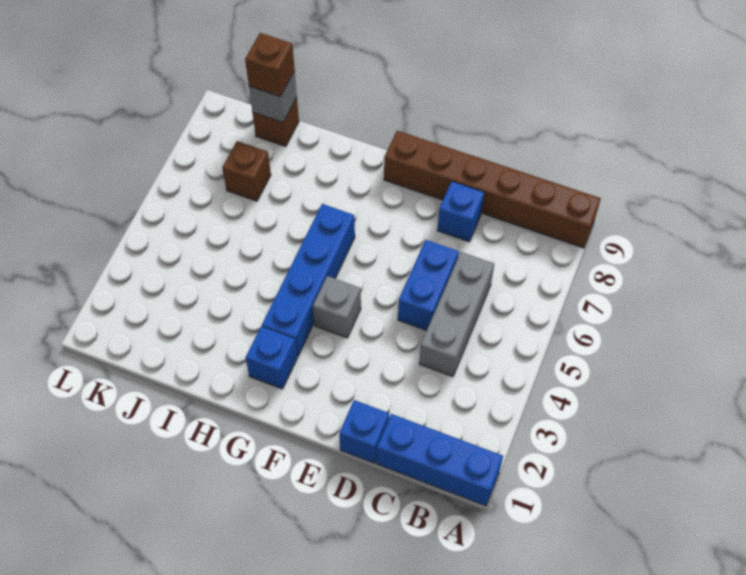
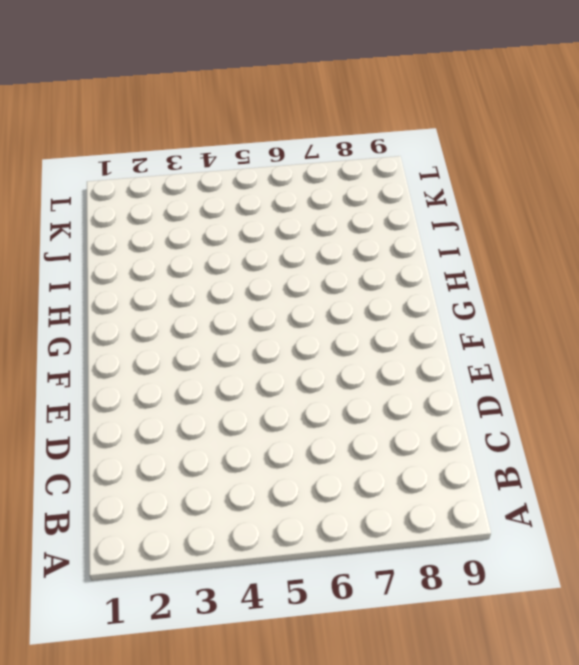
none -> blue brick A1:C1 level 1
none -> brown brick A9:F9 level 1
none -> grey brick C4:C6 level 1

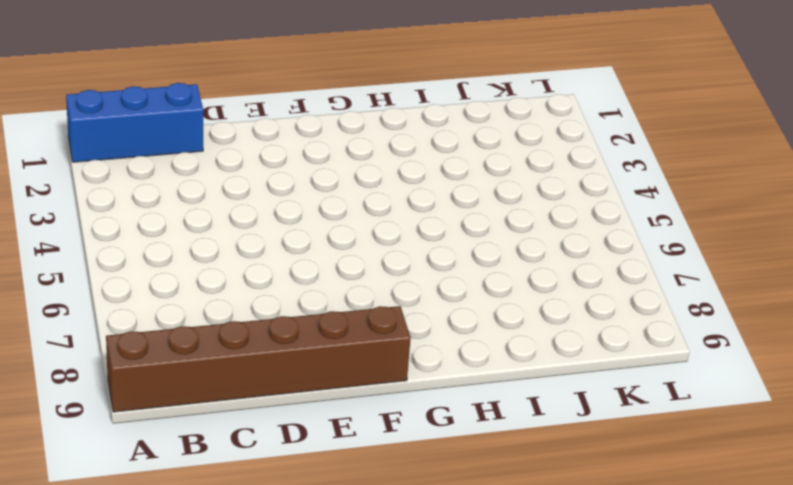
none -> grey brick C4:C6 level 1
none -> blue brick D1 level 1
none -> blue brick D5:D6 level 1

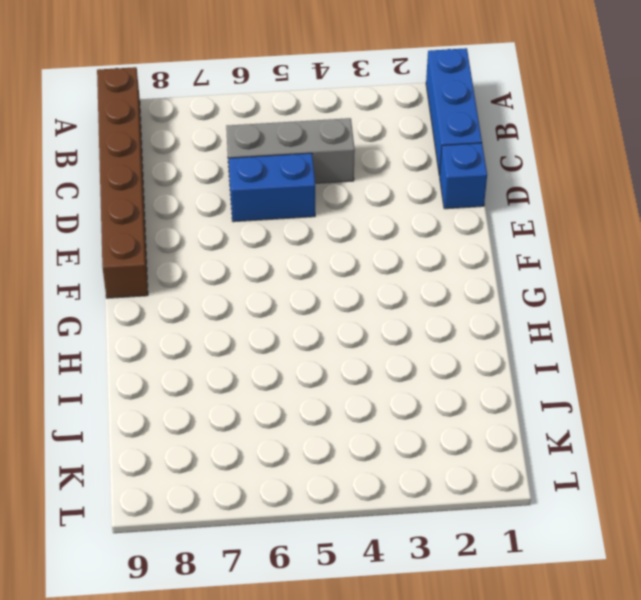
none -> blue brick D8 level 1
none -> grey brick F4 level 1
none -> blue brick G2 level 1

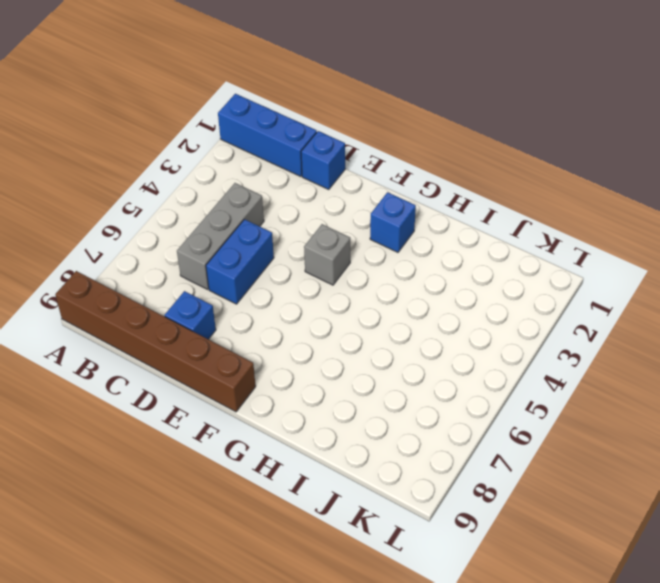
none -> blue brick G3:G6 level 1
none -> brown brick J7 level 1
none -> brown brick J9 level 1

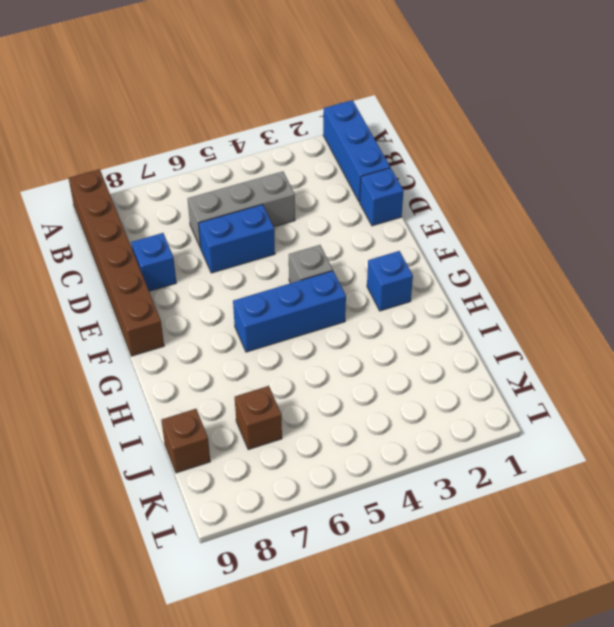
blue brick G4:G6 level 1 -> blue brick G3:G6 level 1
none -> grey brick J9 level 2
none -> brown brick J9 level 3

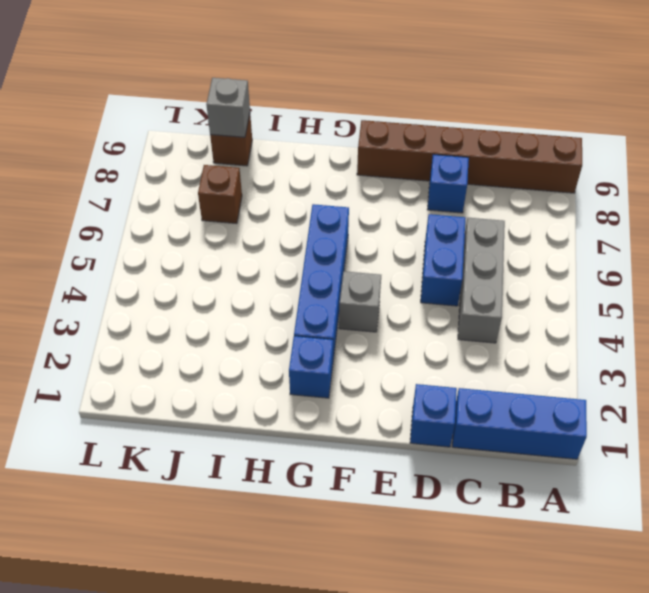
none -> brown brick J9 level 3

